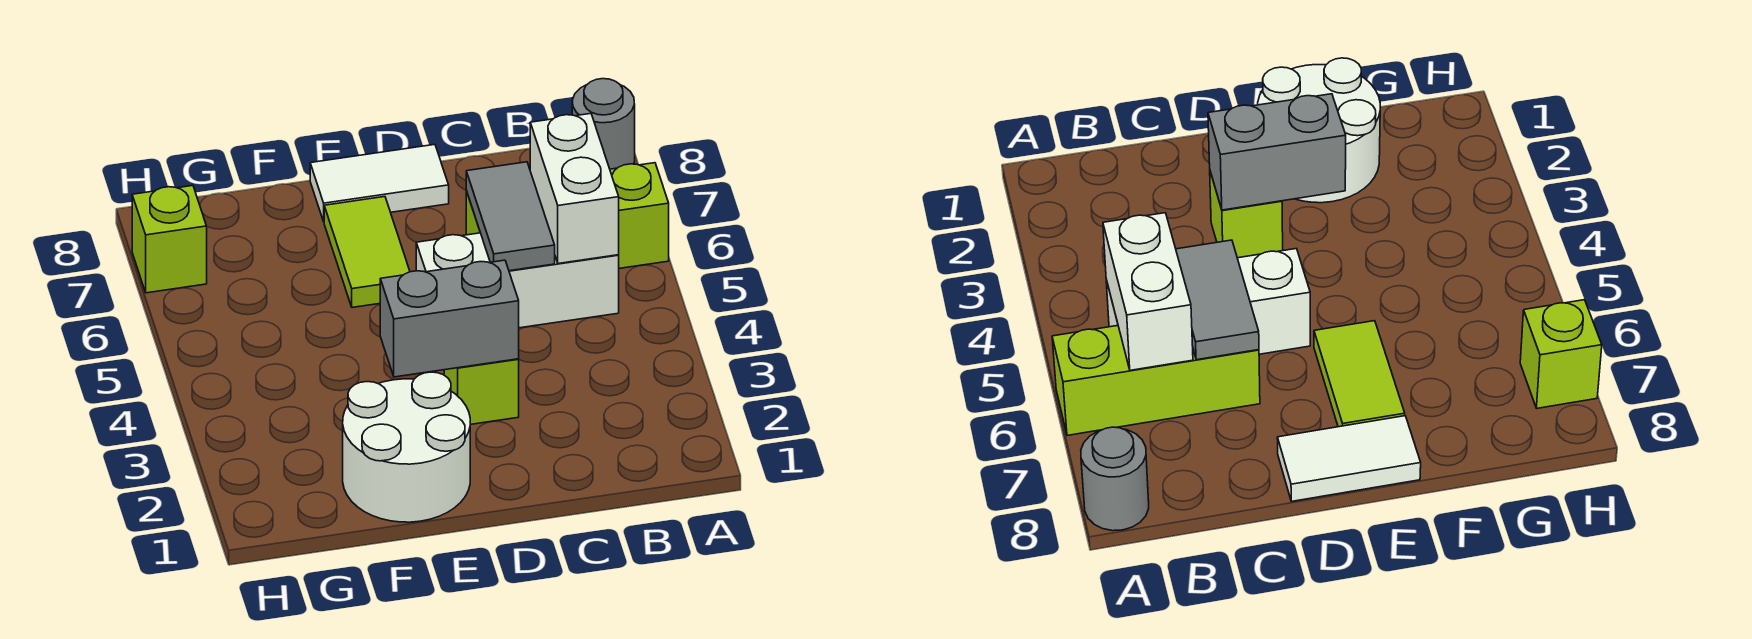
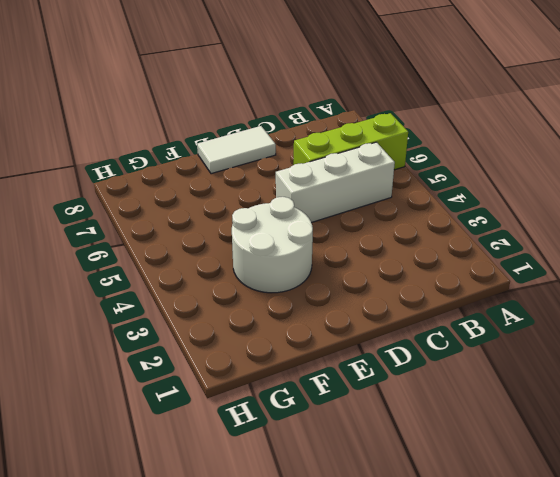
white round brick E3:F4 level 1 -> white round brick E1:F2 level 1
none -> grey round brick A8 level 1
none -> lime brick D3 level 1

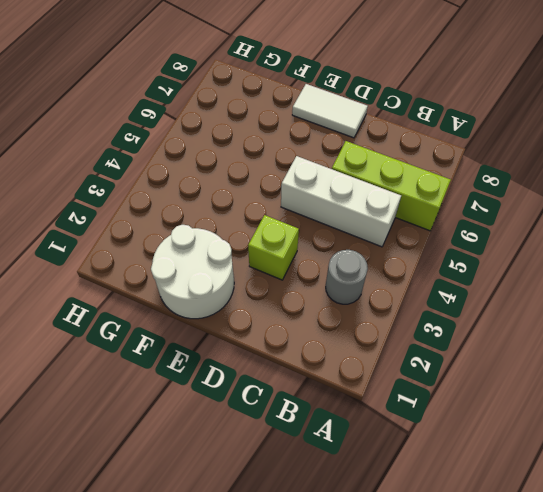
grey round brick B3 level 1 -> grey round brick A8 level 1
none -> lime tile E6:E7 level 1
none -> lime brick H7 level 1

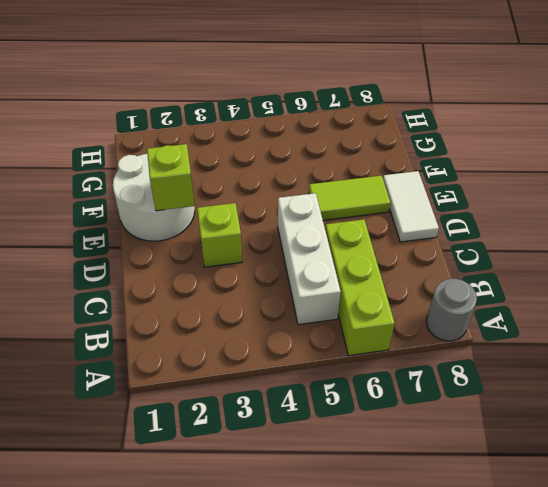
lime brick E2 level 2 -> lime brick H7 level 1
none -> white brick B5:B6 level 2
none -> grey tile C5:C6 level 2

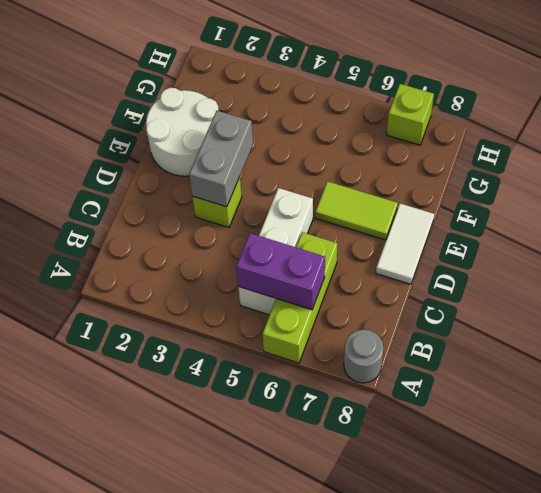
purple brick B5:B6 level 2 -> white brick B5:B6 level 2
none -> grey tile C5:C6 level 2

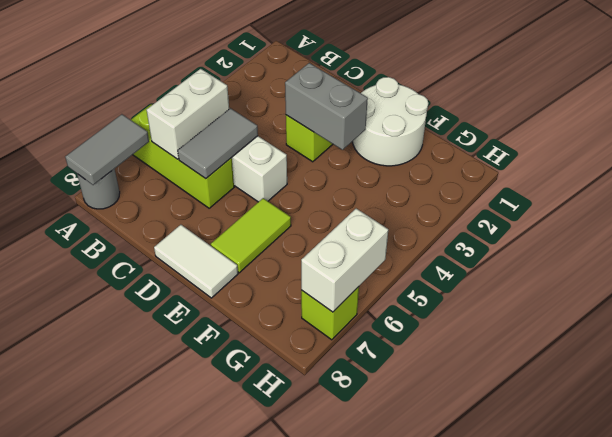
grey tile A7:A8 level 2 -> none
white brick H6:H7 level 2 -> none

